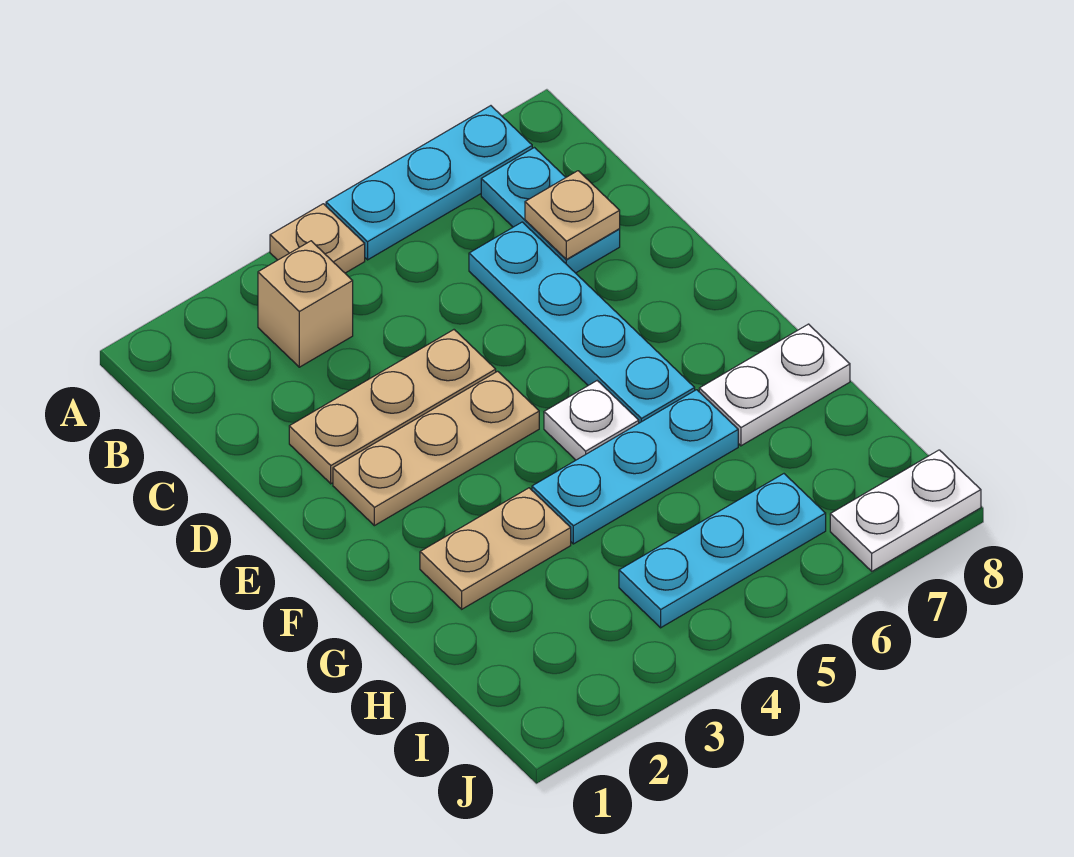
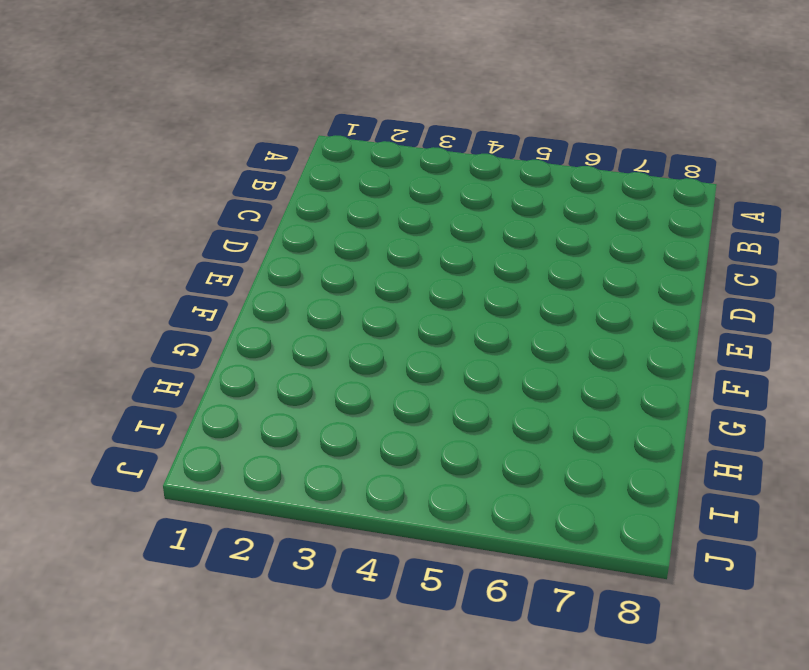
none -> tan plate A4 level 1
none -> cyan plate A5:A7 level 1
none -> tan brick B3 level 1

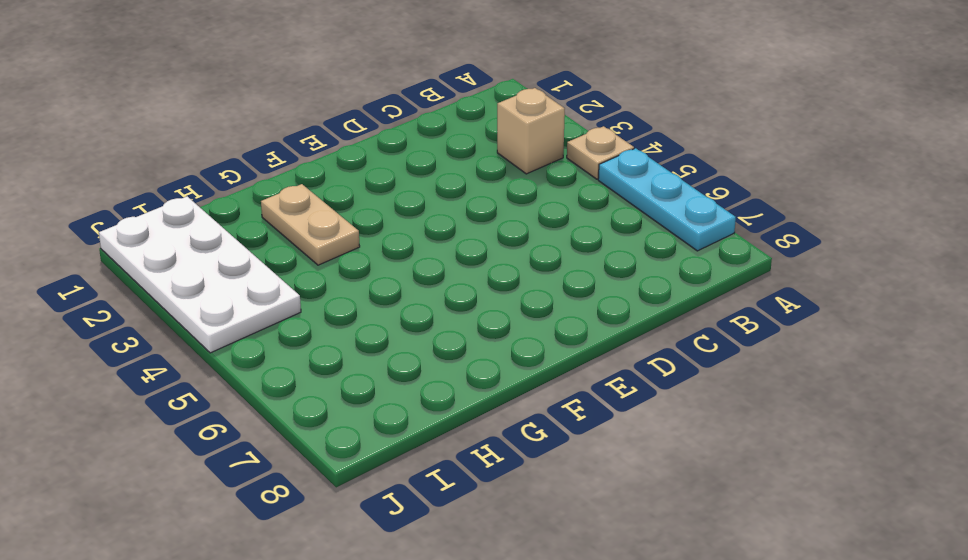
white plate I1:J4 level 1 -> cyan plate I4:I6 level 1
none -> cyan plate B7:C7 level 1
none -> cyan plate C6:F6 level 1
none -> tan plate D2:D4 level 1

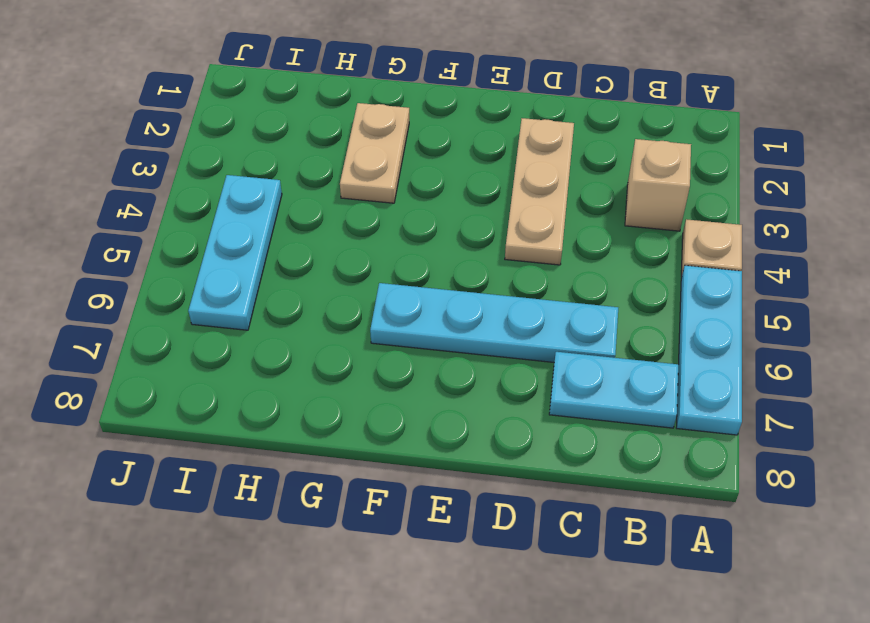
none -> tan plate E2:E4 level 1
none -> white plate F5 level 1
none -> cyan plate G4:G6 level 1

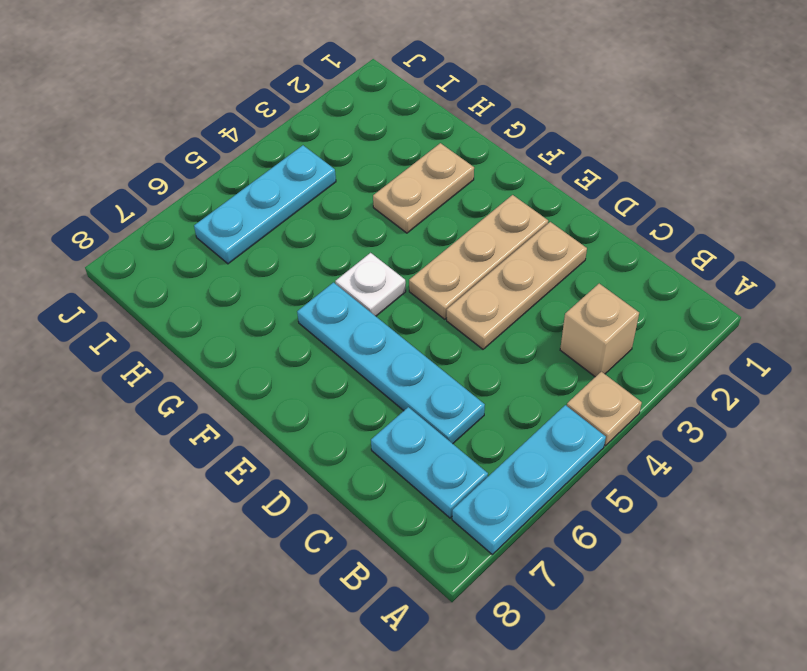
none -> cyan plate G4:G6 level 1
none -> white plate G7:G8 level 1
none -> white plate J7:J8 level 1

